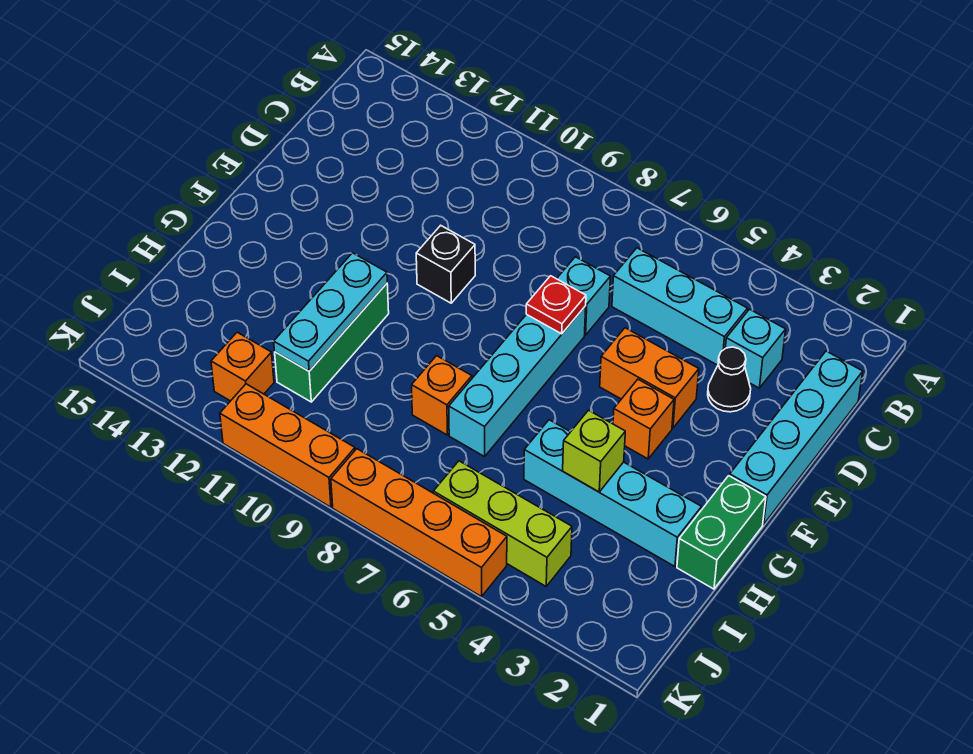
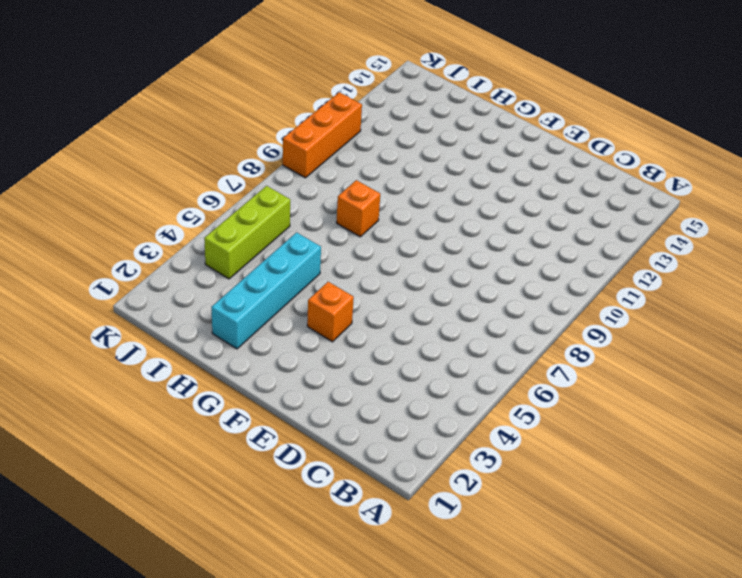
none -> cyan brick C1:F1 level 1
none -> cyan brick C3 level 1
none -> cyan brick C4:C6 level 1

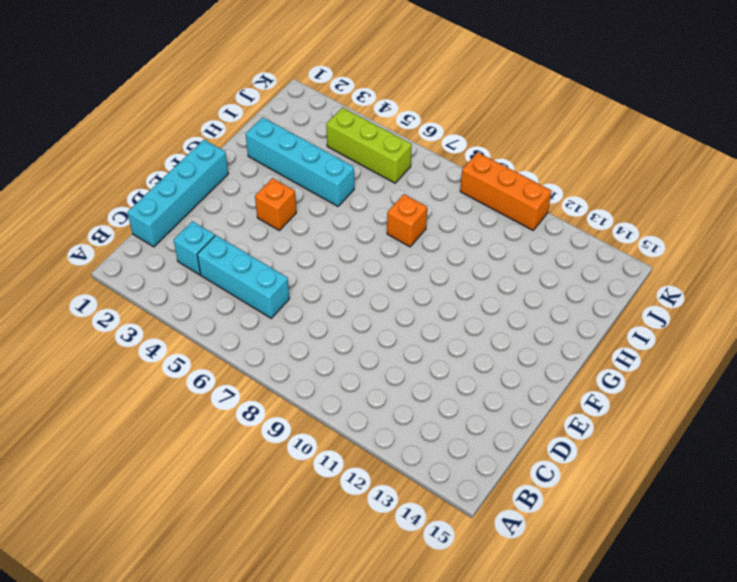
none -> black cone D3 level 1
none -> cyan brick D7 level 1
none -> orange brick E4:E5 level 1

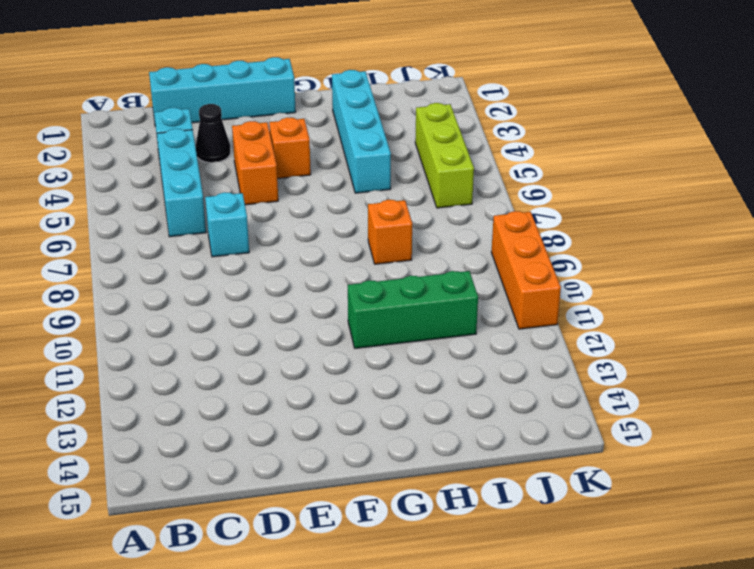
none -> cyan brick E7:H7 level 1
none -> black brick E10 level 1
none -> green brick G1:H1 level 1

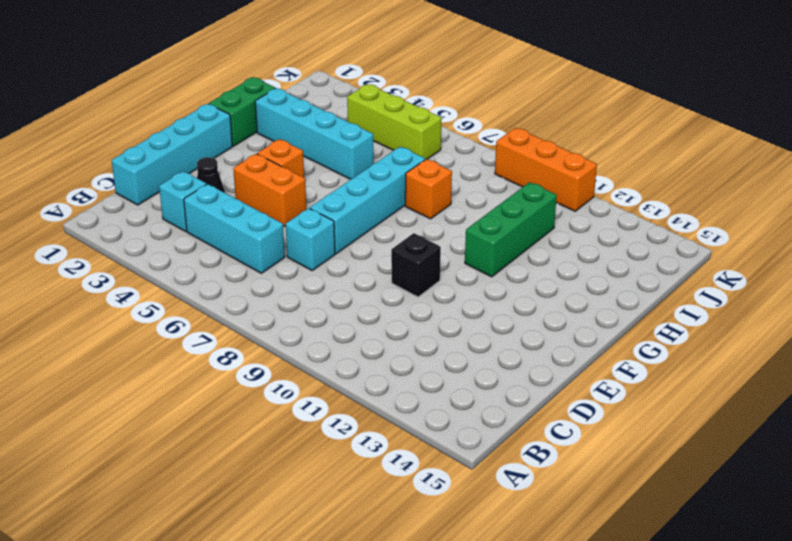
none -> orange brick J12 level 1
none -> orange brick K5:K8 level 1
none -> red plate E7 level 2

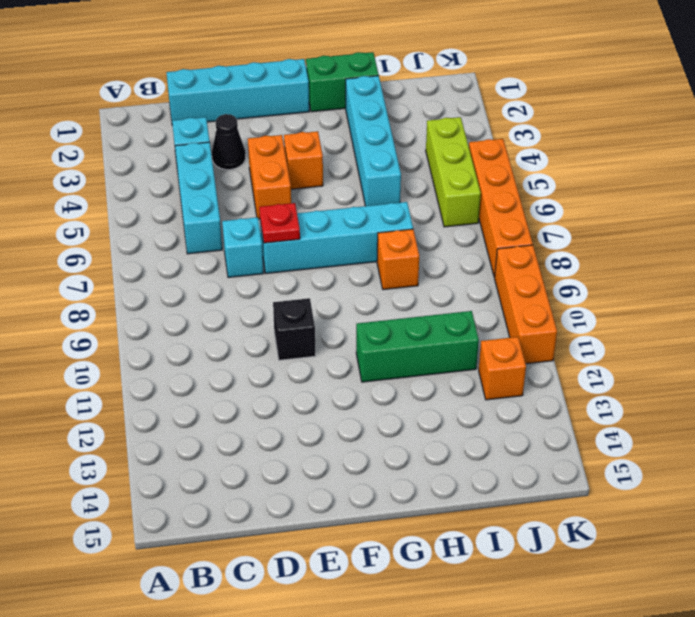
none -> cyan plate G11:I11 level 2
none -> lime brick H4 level 2

